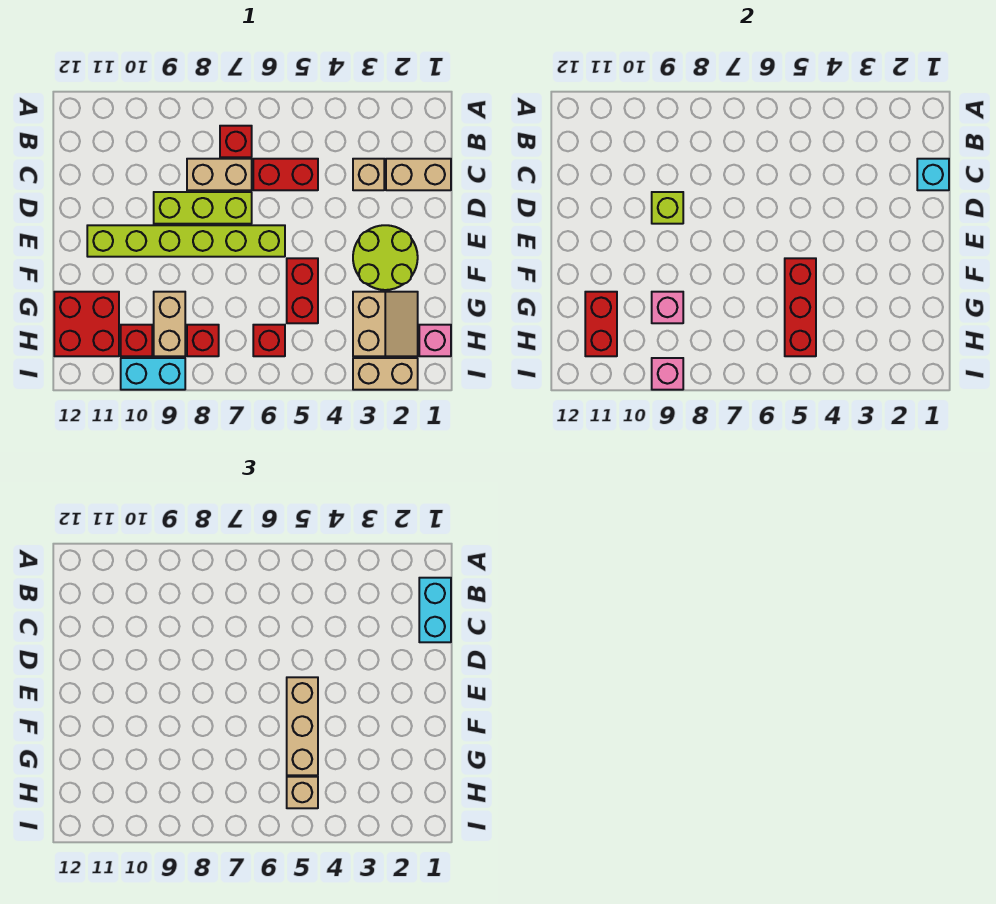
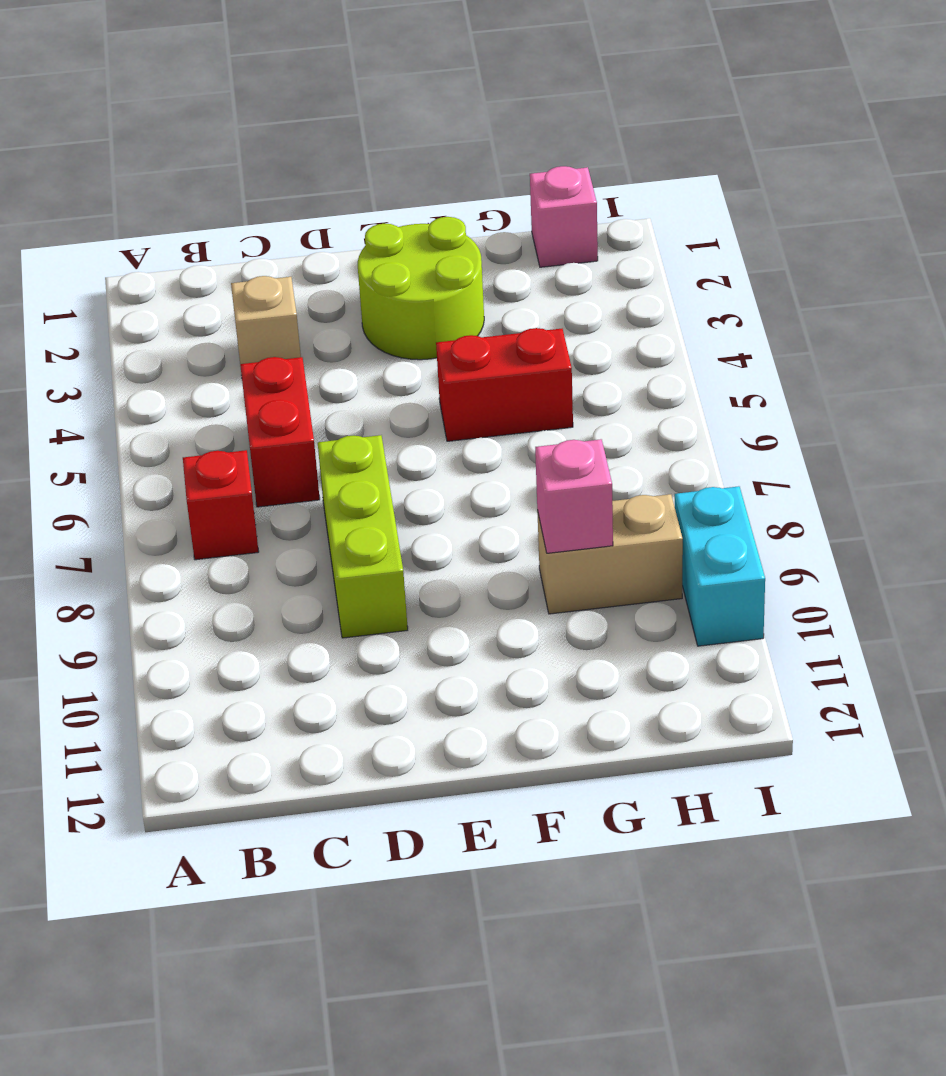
none -> tan brick C1:C2 level 1
none -> tan brick C7:C8 level 1
none -> lime brick E6:E11 level 1

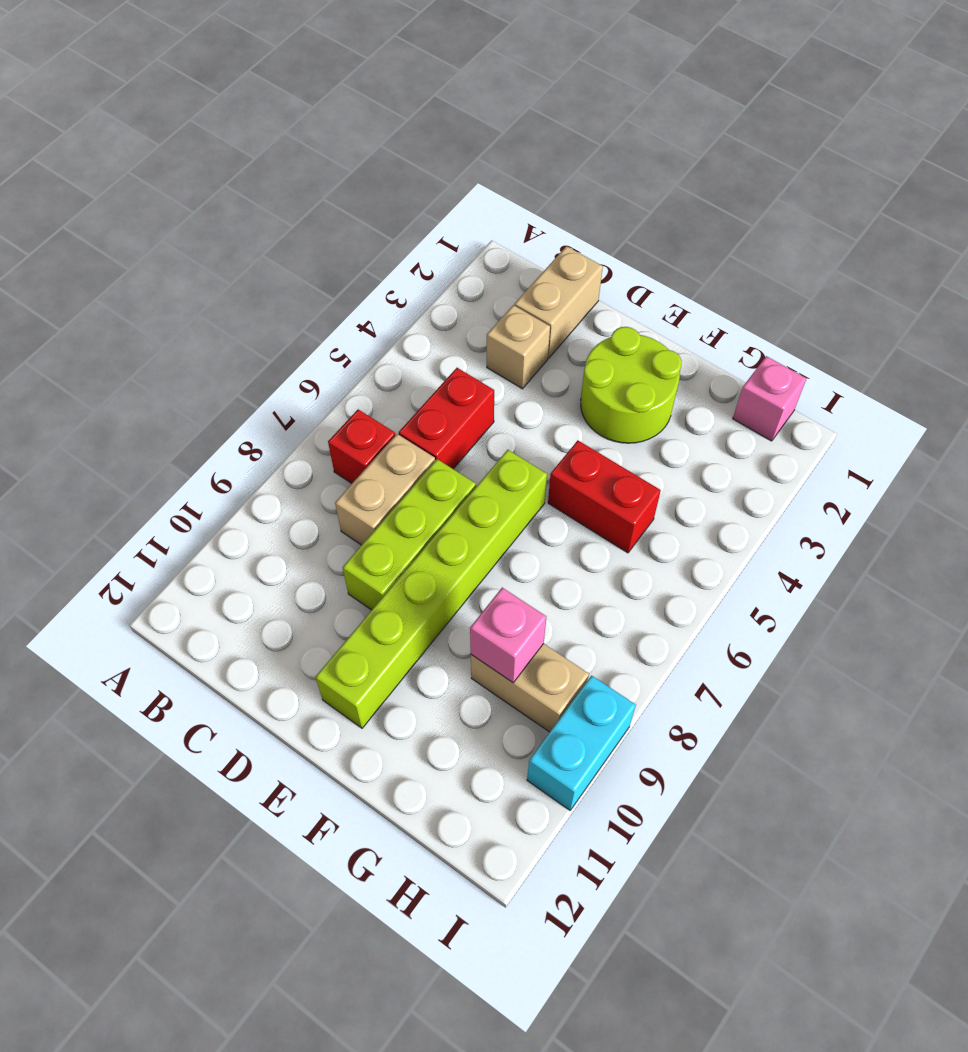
none -> tan slope G2:H3 level 1 top 3
none -> red brick G11:H12 level 1
none -> red brick H6 level 1

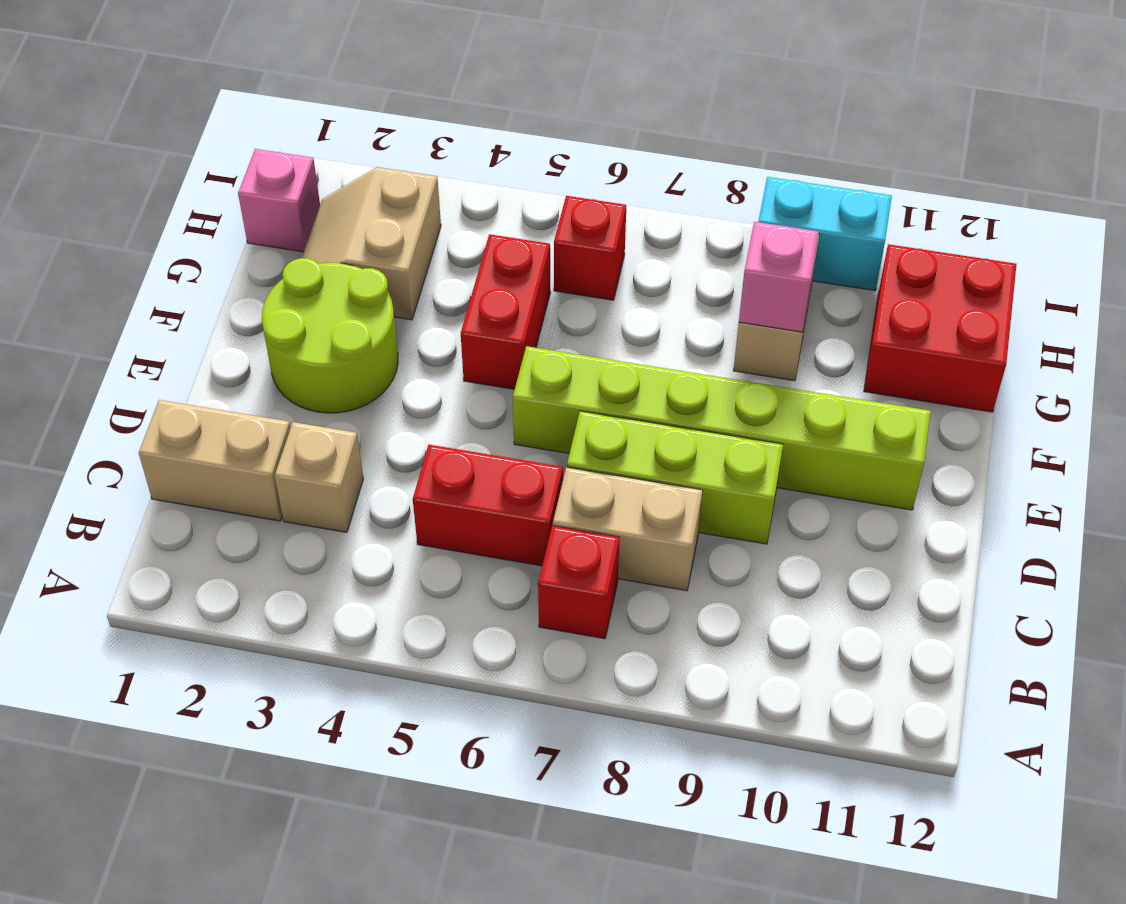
none -> red brick H8 level 1
none -> red brick H10 level 1
none -> tan brick I2:I3 level 1

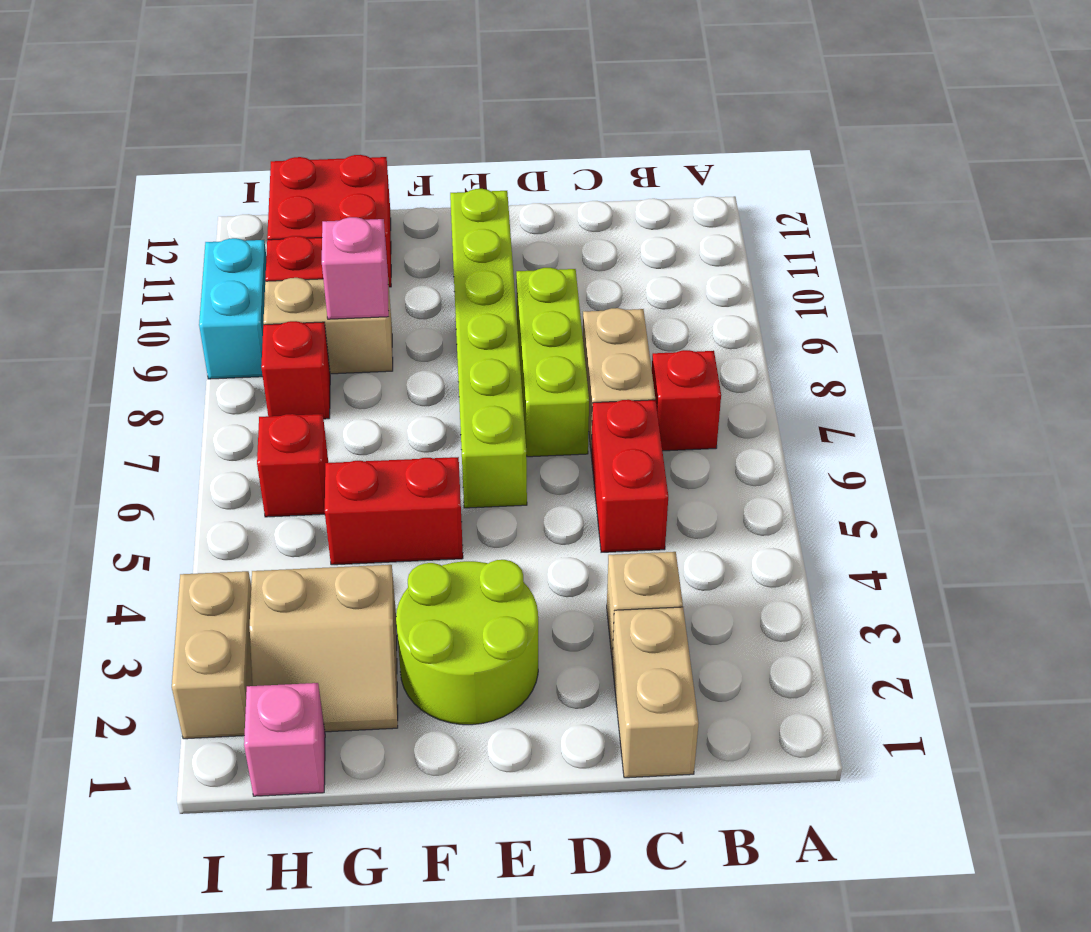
none -> cyan brick C1 level 2
none -> lime brick D9 level 2
none -> red brick F5:H5 level 2

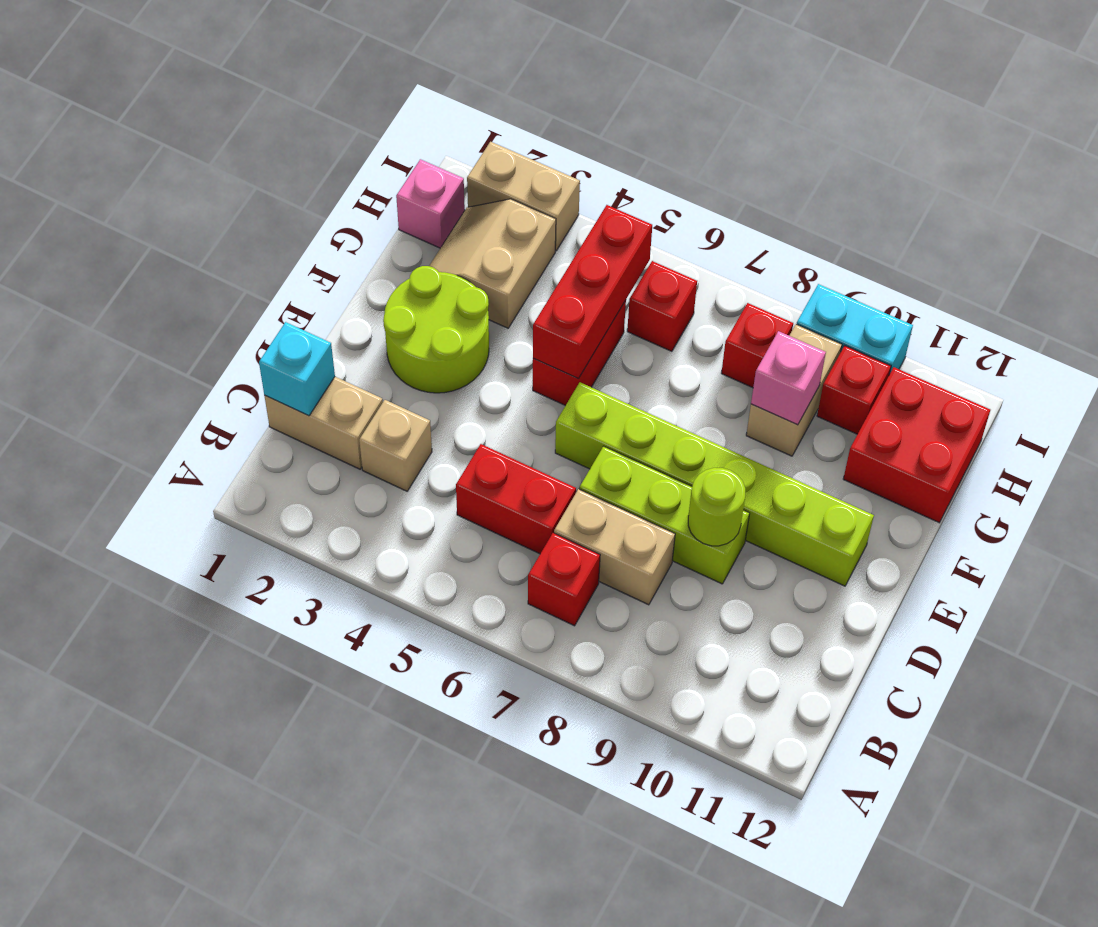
lime round brick D9 level 2 -> lime brick D9 level 2
none -> red brick G11:H11 level 2
none -> pink brick I9 level 2
none -> cyan brick B1:C1 level 3

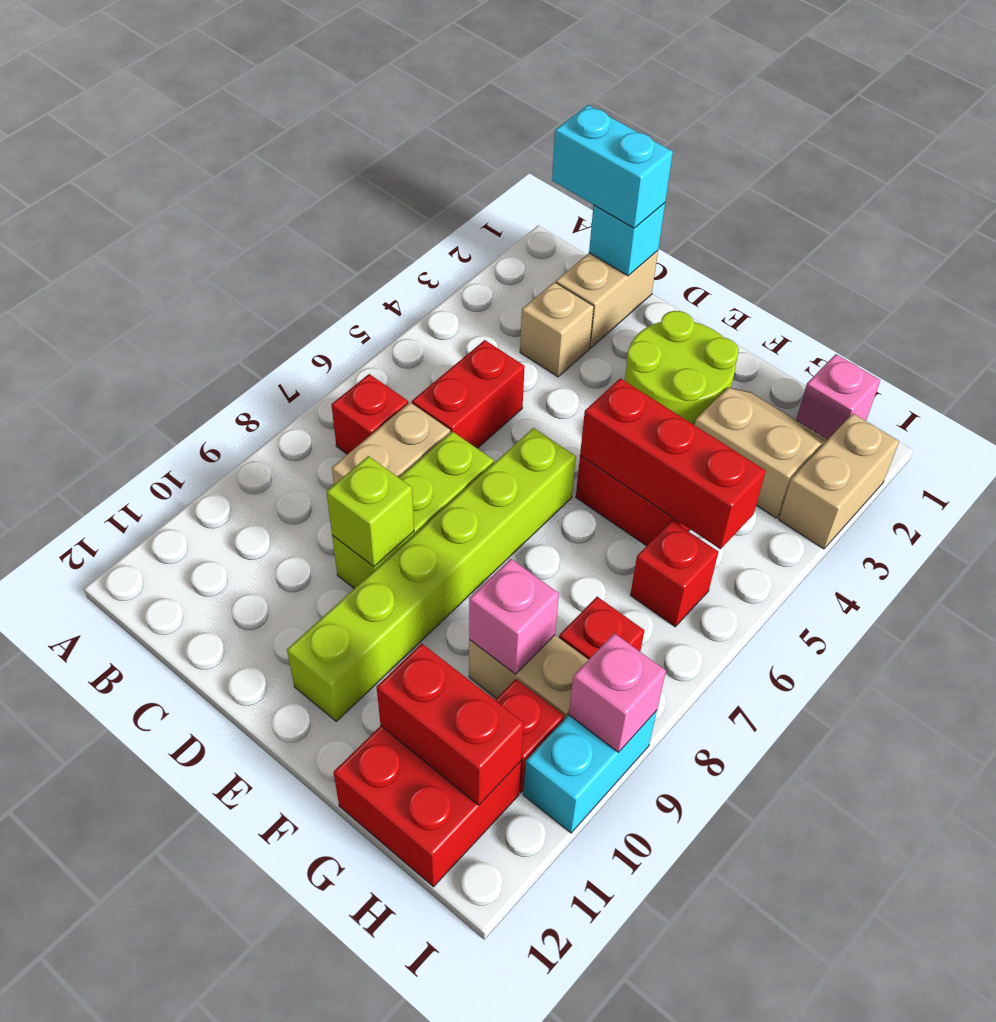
none -> tan brick E5:G5 level 3
none -> tan brick H5 level 3

